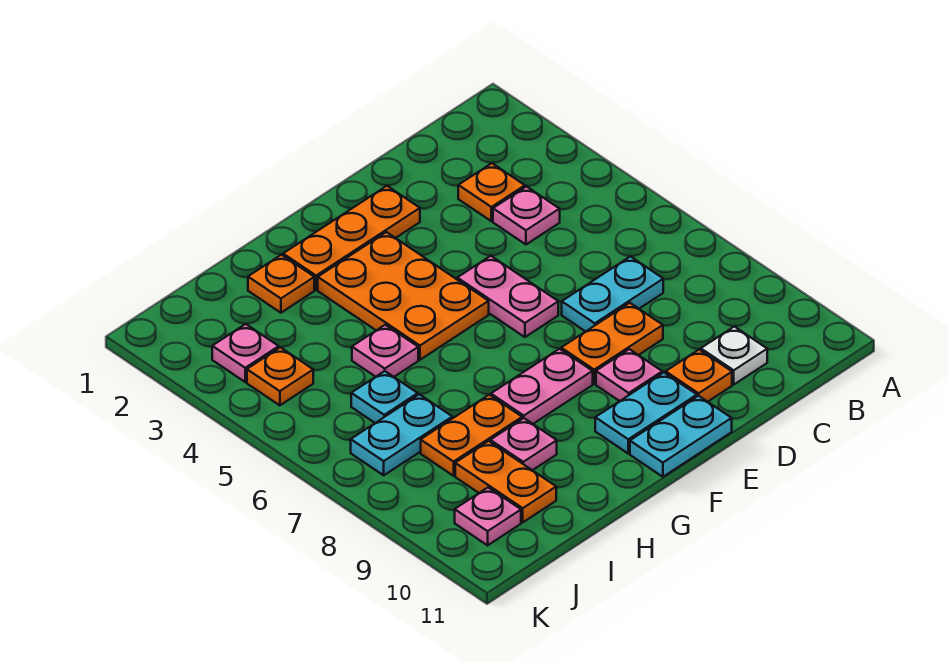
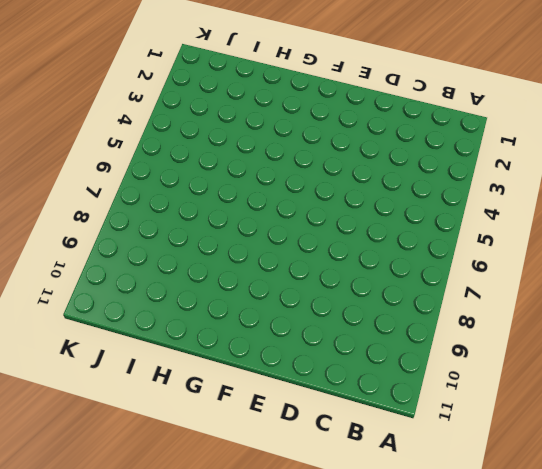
none -> orange plate C3 level 1
none -> pink plate C4 level 1
none -> cyan plate C7:D7 level 1

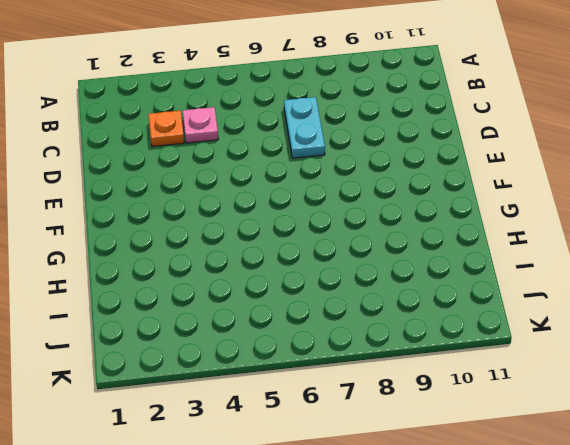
none -> white plate C10 level 1
none -> orange plate D8:E8 level 1
none -> orange plate D10 level 1

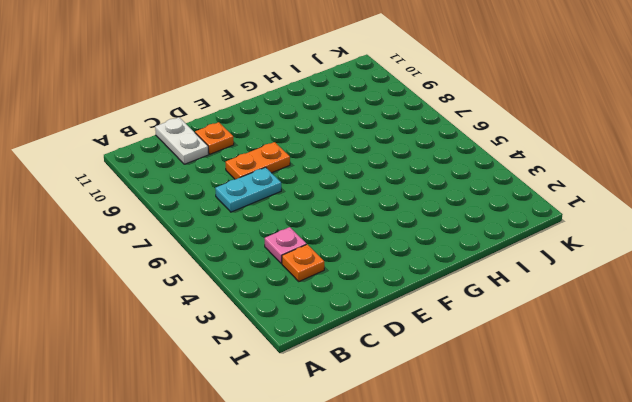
white plate C10:C11 level 1 -> white plate C10 level 1
none -> orange plate E2:G2 level 1
none -> pink plate E5:E6 level 1
none -> pink plate E9 level 1

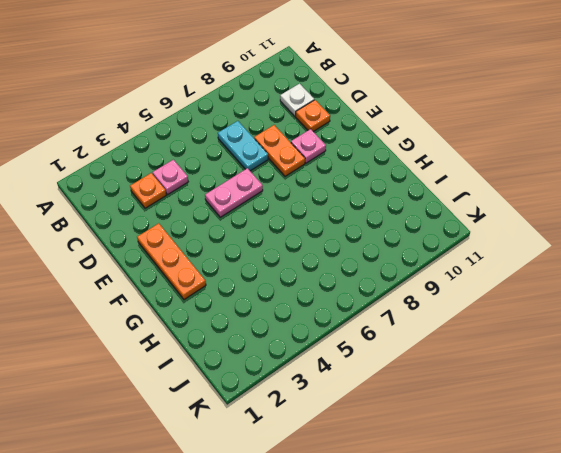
none -> cyan plate E10:F10 level 1
none -> cyan plate E11:F11 level 1
none -> orange plate F3:G5 level 1

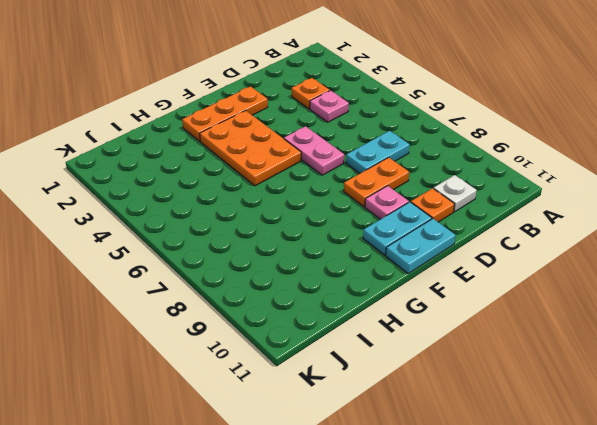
none -> pink plate F8:G8 level 1
none -> orange plate H2 level 1
none -> pink plate H5 level 1

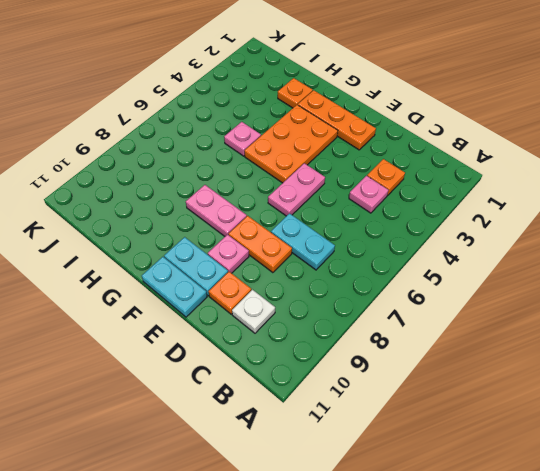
none -> orange plate H8:I8 level 1
none -> pink plate H9 level 1
none -> cyan plate I6 level 1

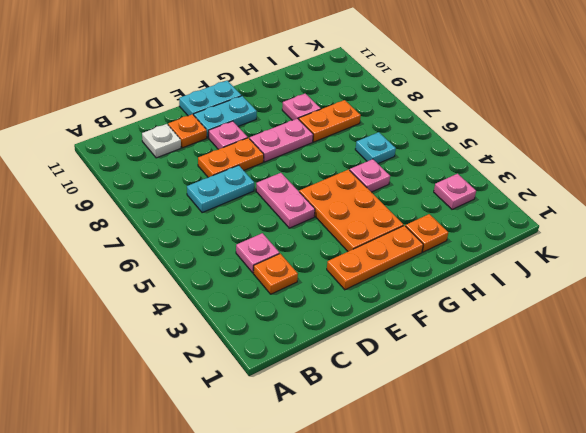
none -> cyan plate I7:J7 level 1
none -> orange plate I9:I10 level 1
none -> orange plate J4 level 1

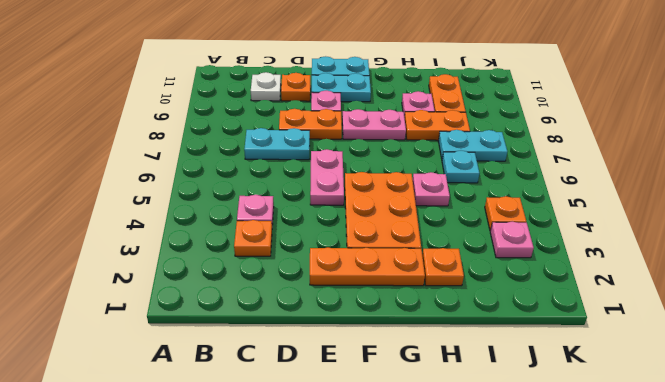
none -> pink plate J10 level 1

